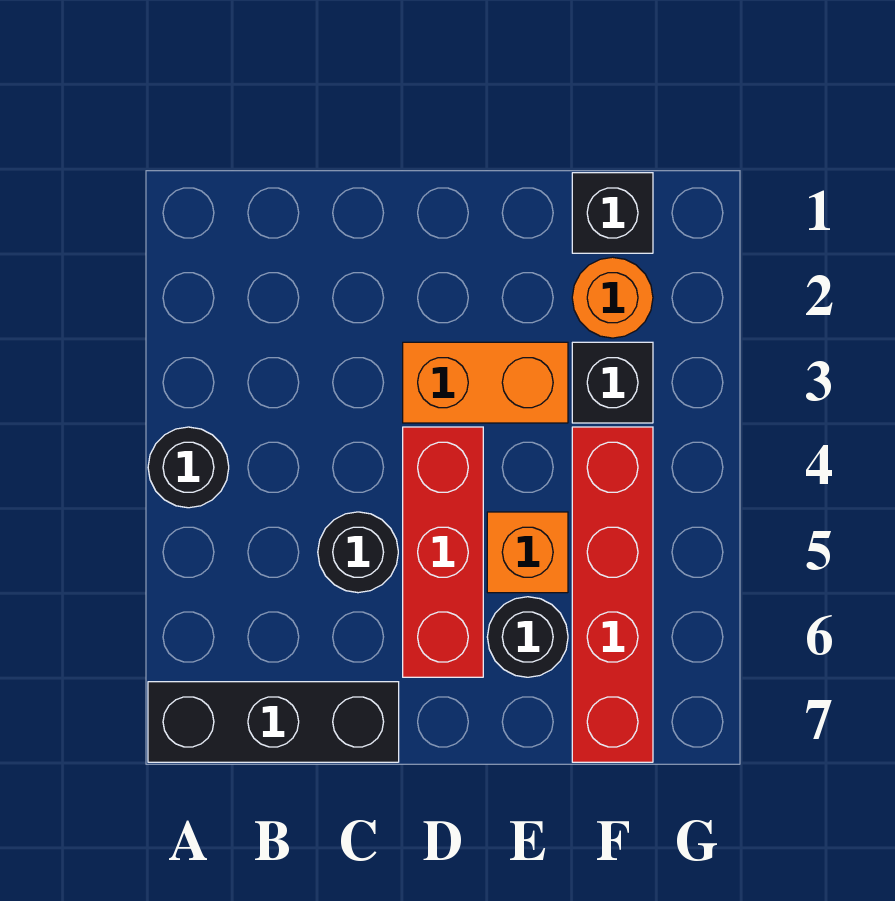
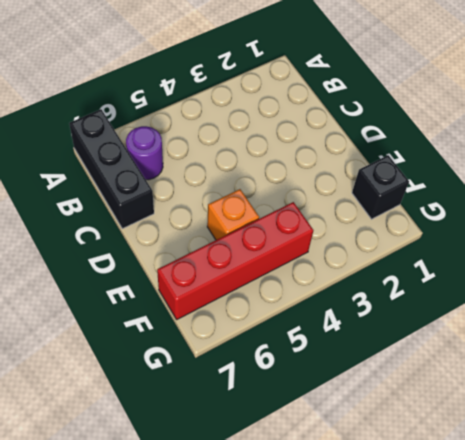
purple round brick B6 level 1 -> none
none -> black round brick A4 level 1
none -> black round brick C5 level 1

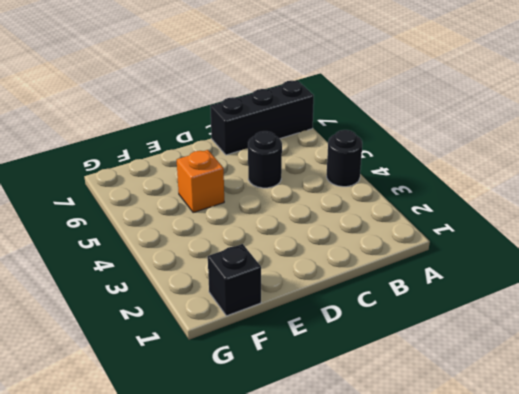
none -> orange brick D3:E3 level 1
none -> red brick D4:D6 level 1

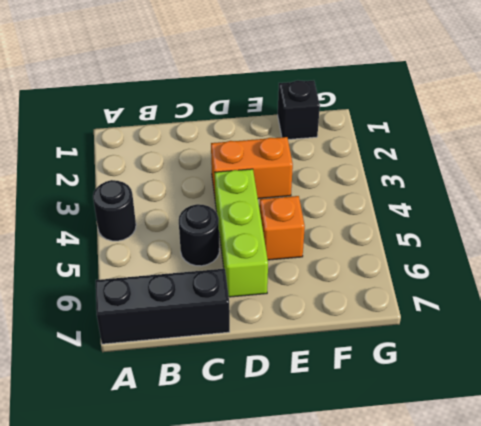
lime brick D4:D6 level 1 -> red brick D4:D6 level 1
none -> black round brick E6 level 1
none -> orange round brick F2 level 1

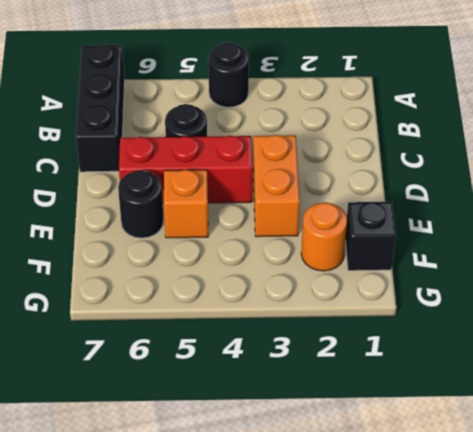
none -> black brick F3 level 1
none -> red brick F4:F7 level 1

